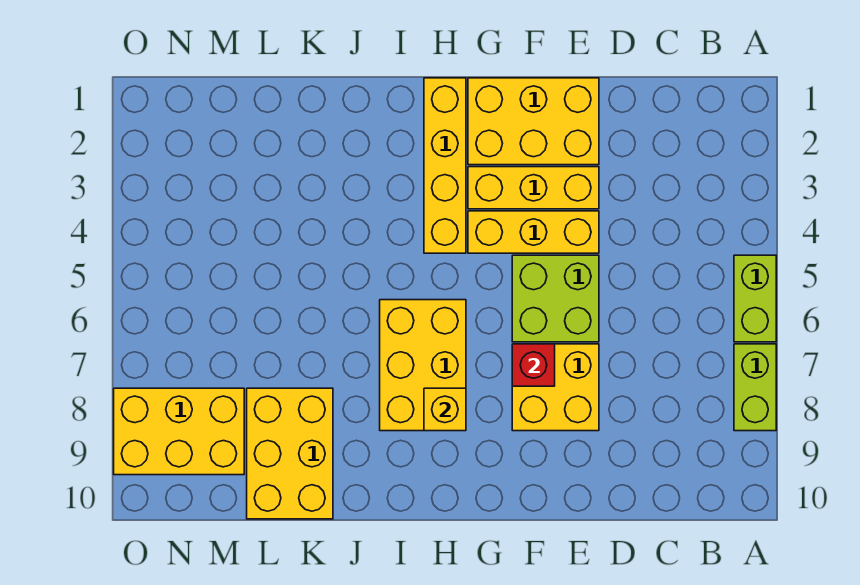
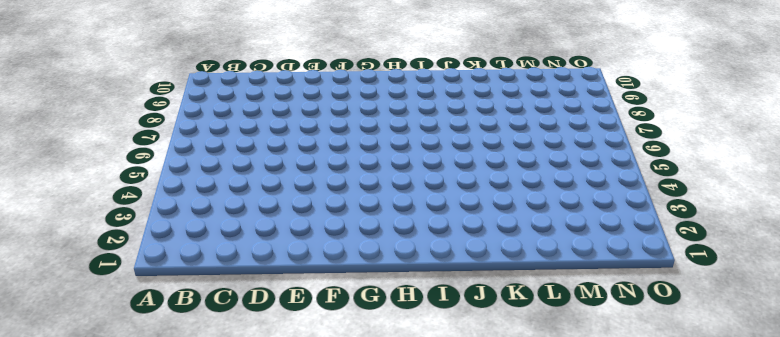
none -> lime brick A5:A6 level 1
none -> lime brick A7:A8 level 1
none -> yellow brick E1:G2 level 1

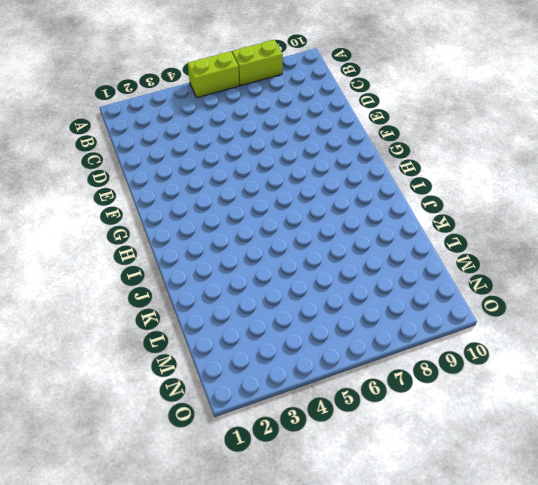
none -> yellow brick E1:G2 level 1
none -> yellow brick E3:G3 level 1
none -> yellow brick E4:G4 level 1

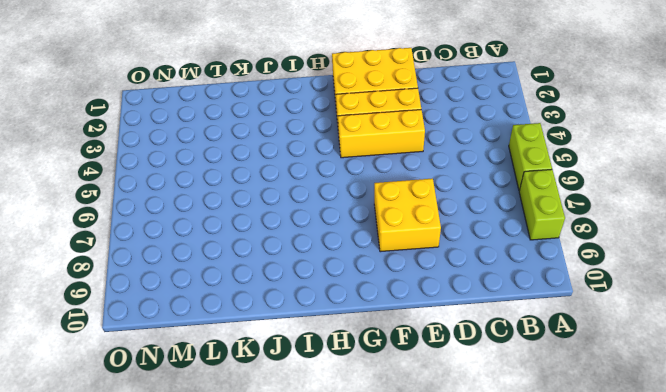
none -> lime brick E5:F6 level 1
none -> yellow brick H1:H4 level 1
none -> yellow brick H6:I8 level 1

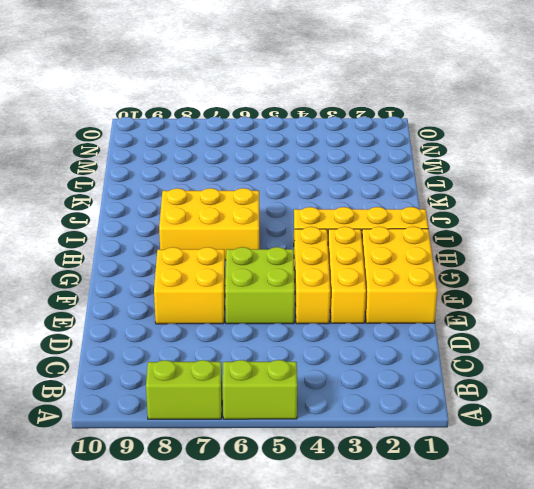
none -> yellow brick K8:L10 level 1
none -> yellow brick M8:O9 level 1
none -> red brick F7 level 2

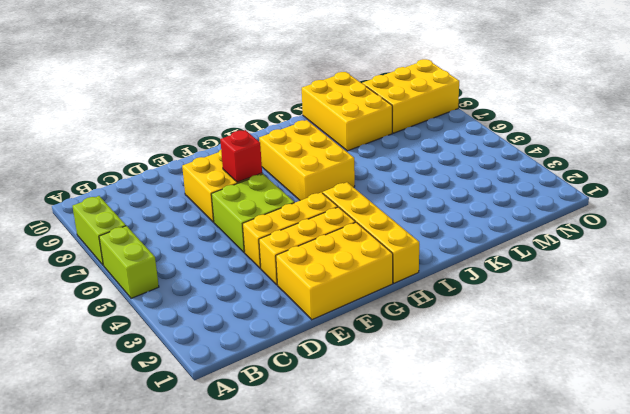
none -> yellow brick H8 level 2

